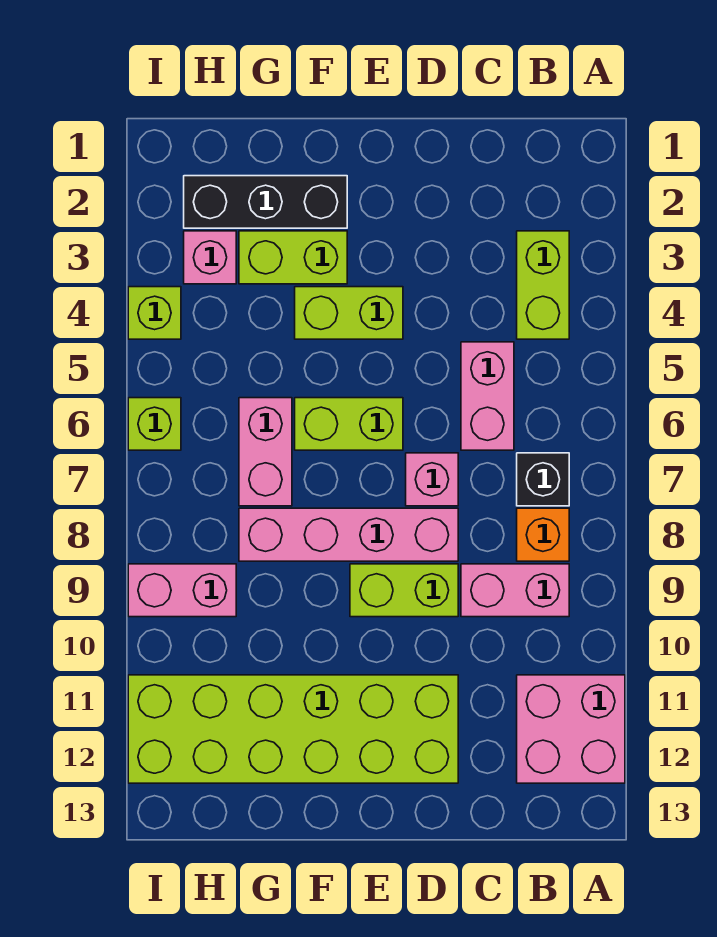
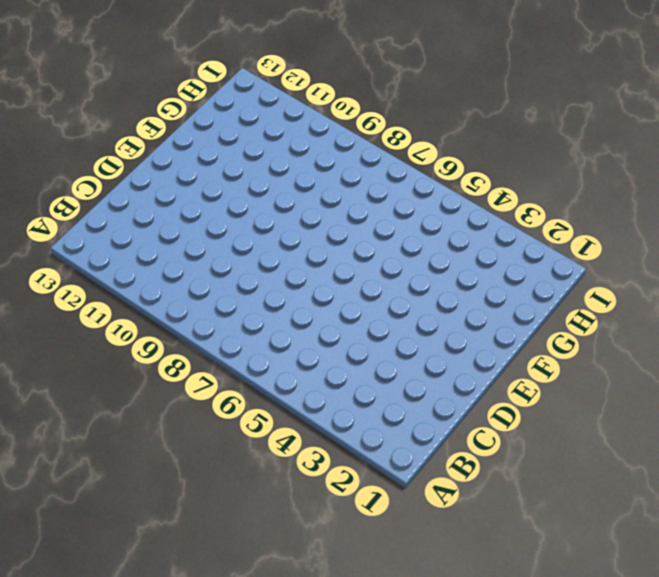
none -> pink brick A11:B12 level 1
none -> lime brick B3:B4 level 1
none -> black brick B7 level 1

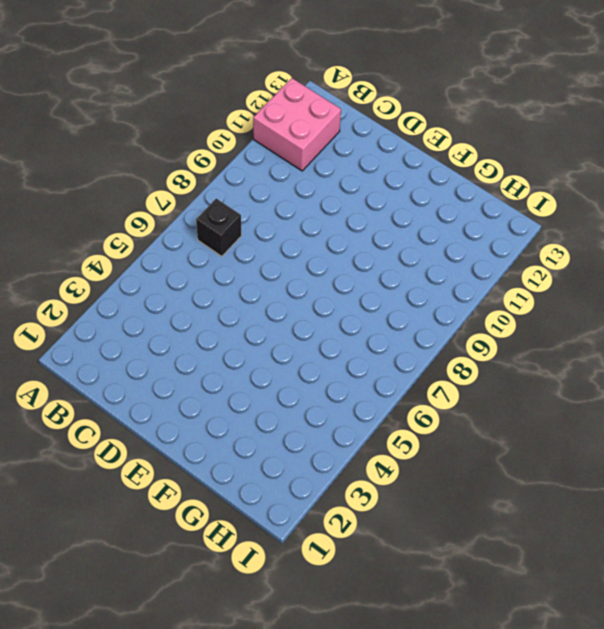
none -> lime brick B3:B4 level 1
none -> orange brick B8 level 1
none -> pink brick B9:C9 level 1

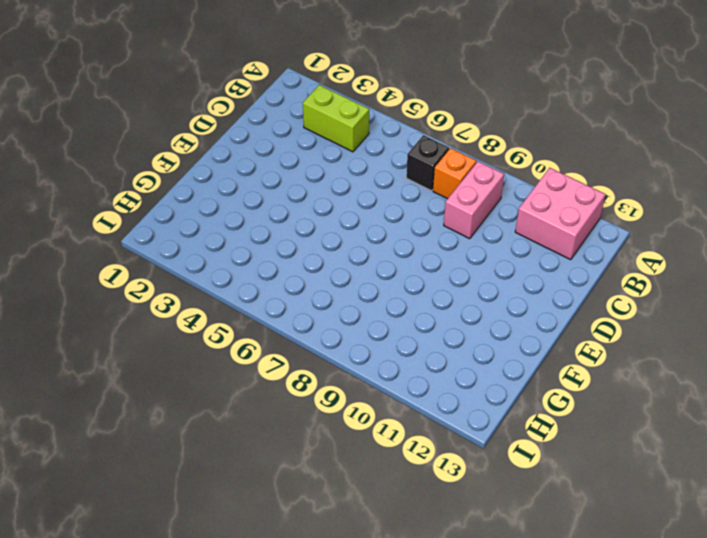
none -> pink brick C5:C6 level 1
none -> pink brick D7 level 1
none -> pink brick D8:G8 level 1

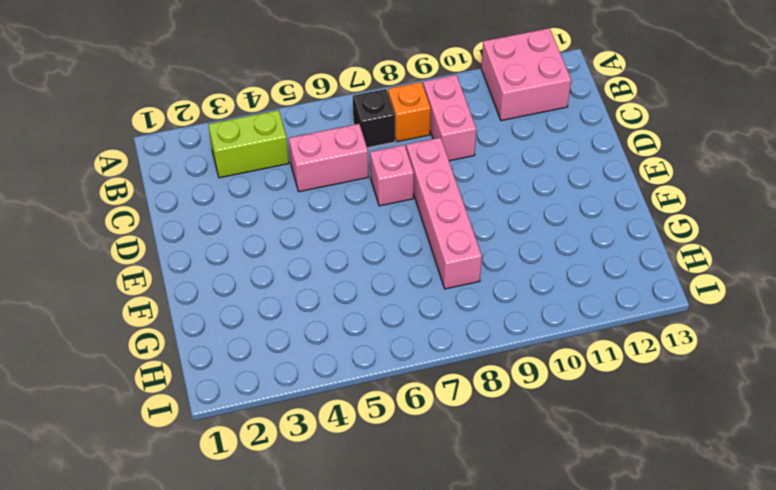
none -> lime brick D9:E9 level 1
none -> lime brick D11:I12 level 1
none -> lime brick E4:F4 level 1

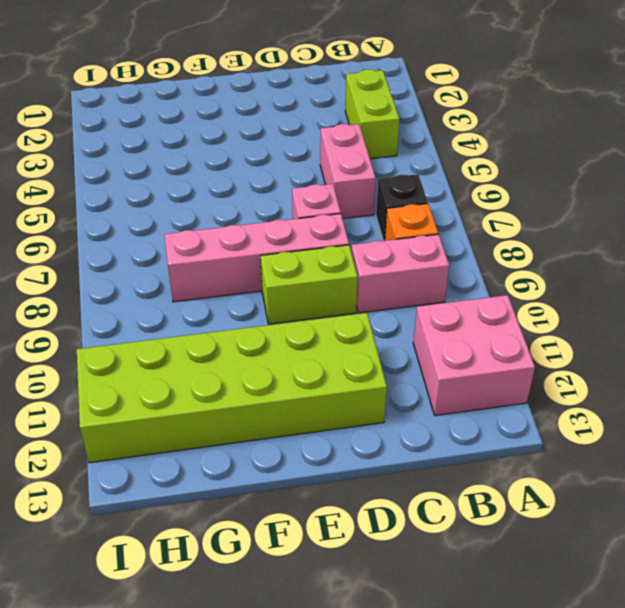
none -> lime brick E4:F4 level 1
none -> lime brick E6:F6 level 1
none -> black brick F2:H2 level 1

